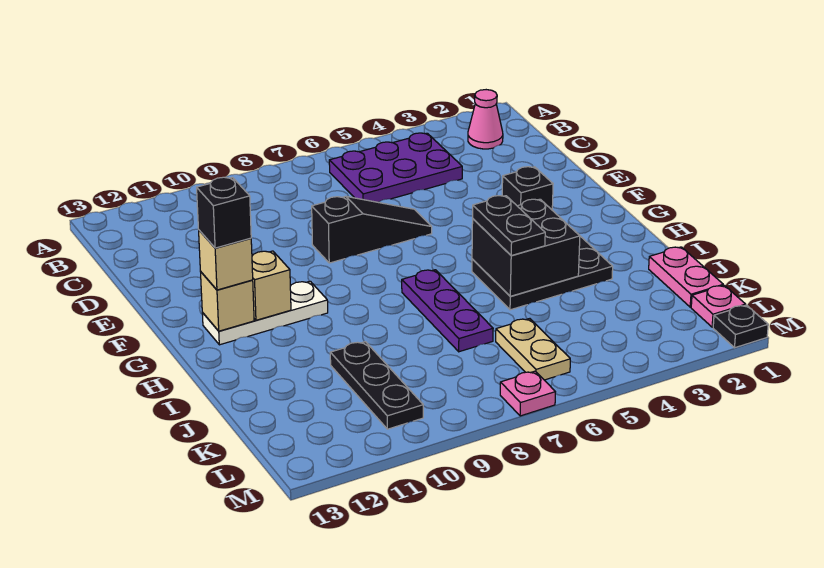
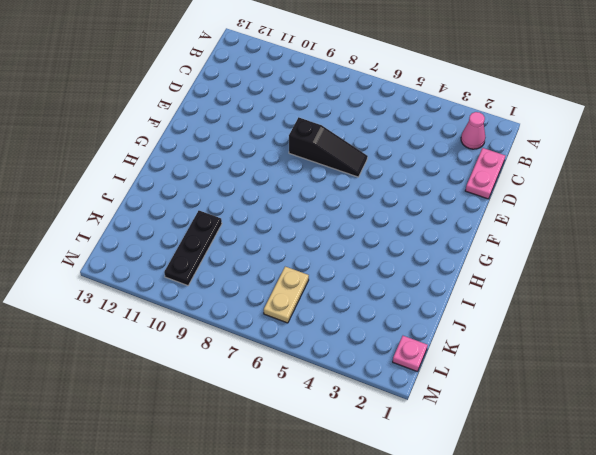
pink plate C1:D1 level 1 -> pink plate J1:K1 level 1
none -> purple plate B4:C6 level 1
none -> black brick F3 level 1
none -> white plate G10:G12 level 1

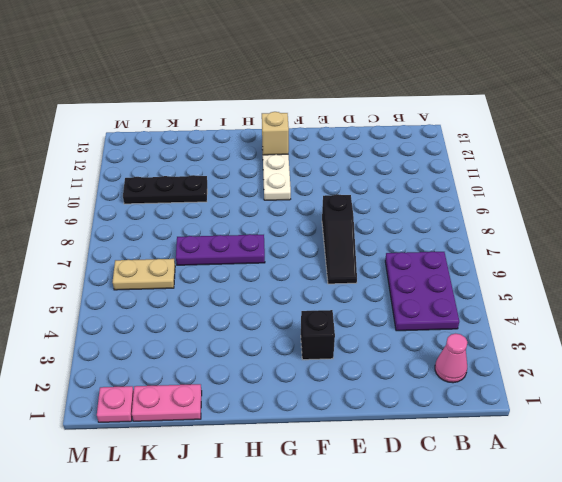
none -> black plate H3:I5 level 1
none -> black plate M1 level 1
none -> pink plate M7 level 1

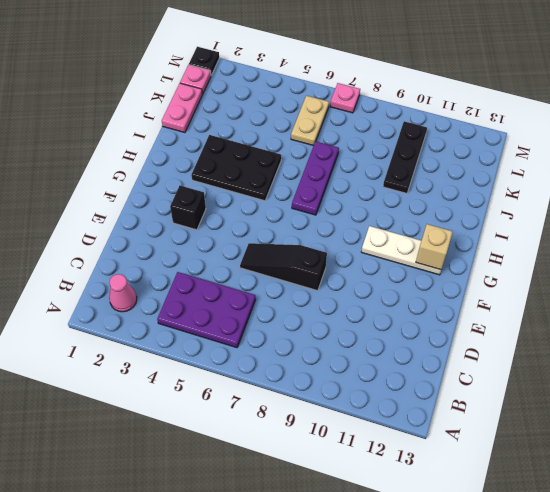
none -> tan brick G11 level 2
none -> black brick H4:I5 level 2
none -> tan brick G12 level 3

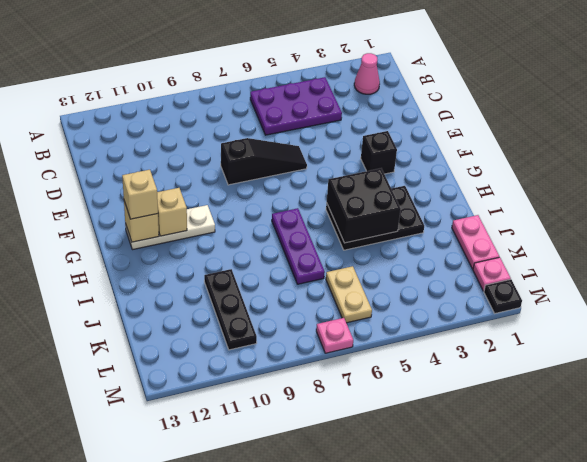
none -> black plate H5:I5 level 3
none -> black brick G12 level 4

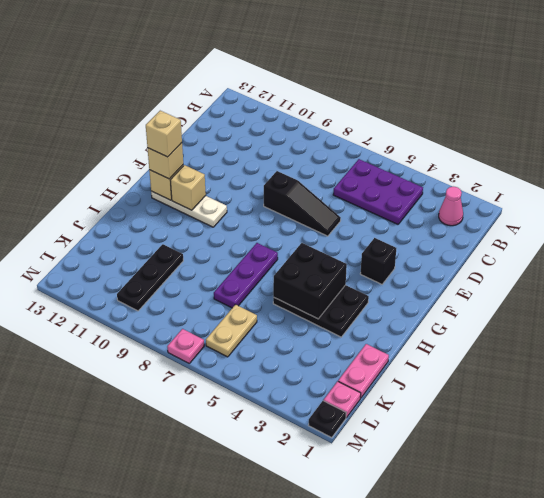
tan brick G12 level 4 -> black brick G12 level 4
none -> black plate H5:I5 level 3

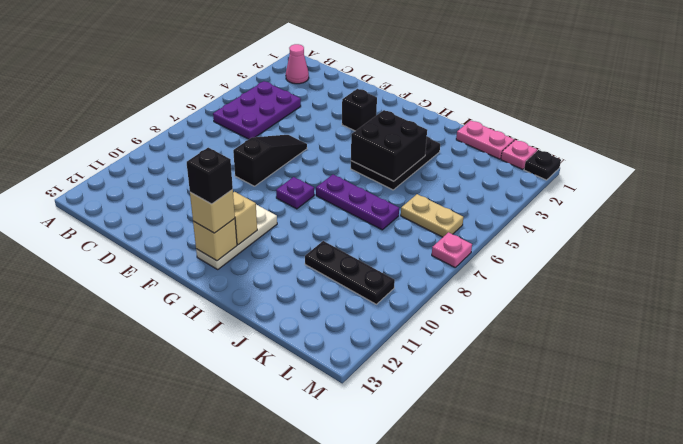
purple plate G8 level 1 -> none
none -> black plate H5:I5 level 3

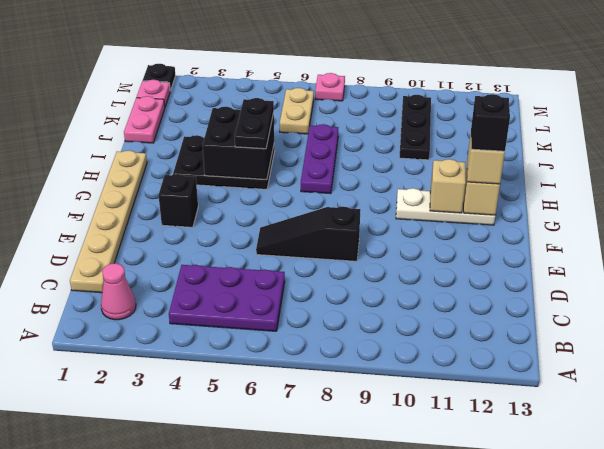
tan plate C1:H1 level 1 -> none

